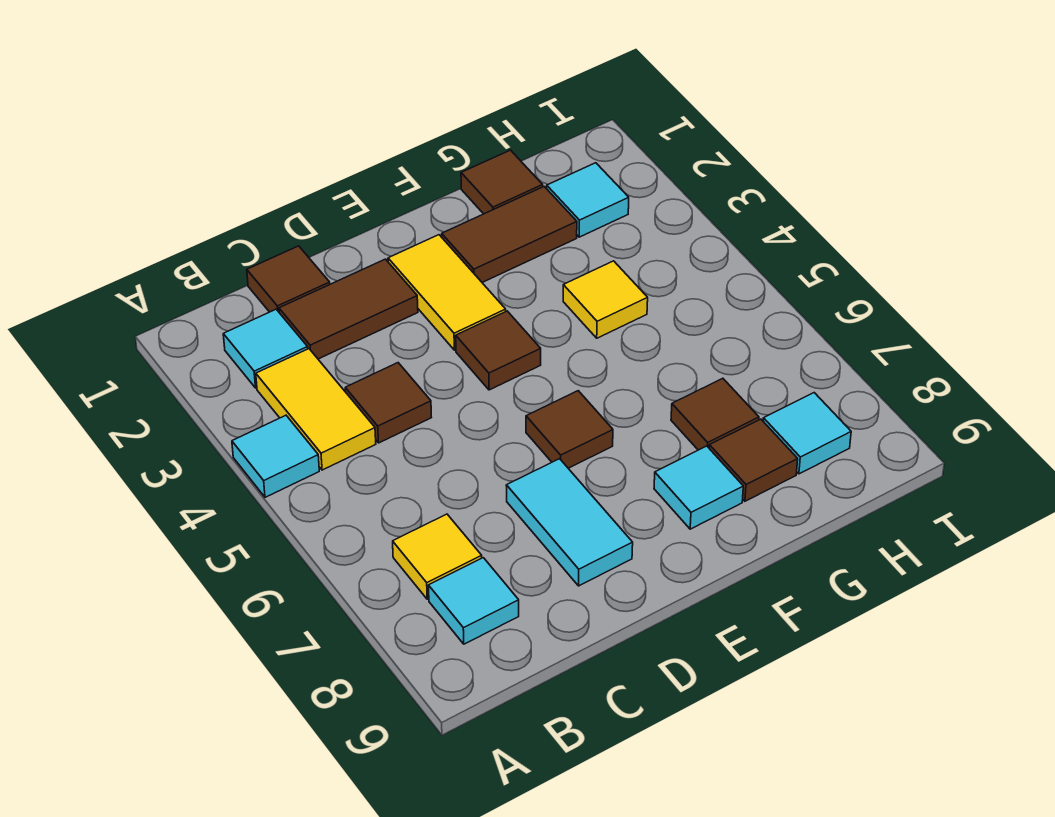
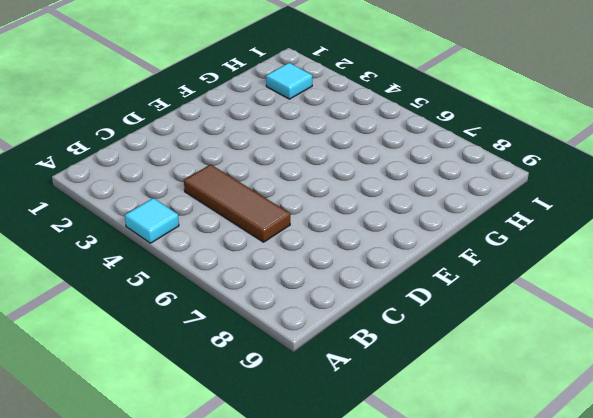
brown tile C4:C6 level 1 -> brown tile C4 level 1
none -> cyan tile B2 level 1
none -> yellow tile B3:B4 level 1
none -> yellow tile B7 level 1

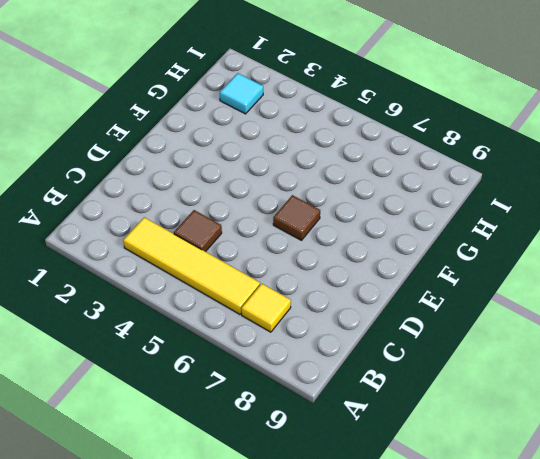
yellow tile B3:B6 level 1 -> yellow tile B3:B4 level 1
none -> cyan tile A4 level 1
none -> cyan tile B2 level 1
none -> cyan tile B8 level 1

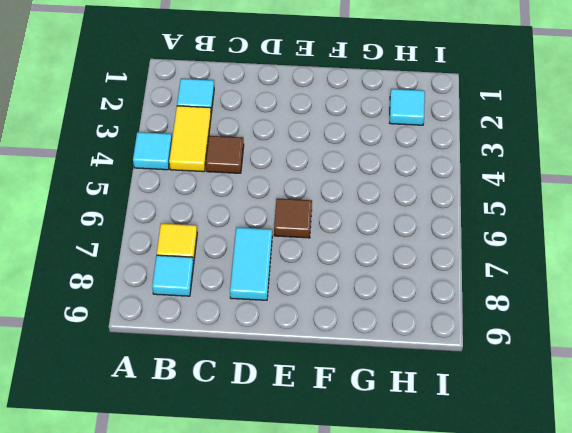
none -> brown tile C1 level 1
none -> brown tile C2:D2 level 1
none -> yellow tile E2:E3 level 1

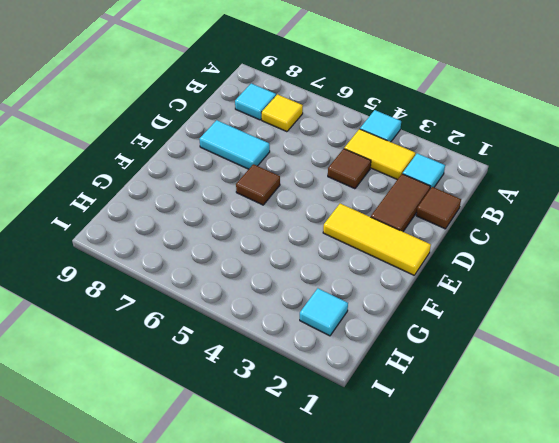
yellow tile E1:E3 level 1 -> yellow tile E2:E3 level 1
none -> brown tile E4 level 1
none -> brown tile F2:G2 level 1
none -> cyan tile F8 level 1

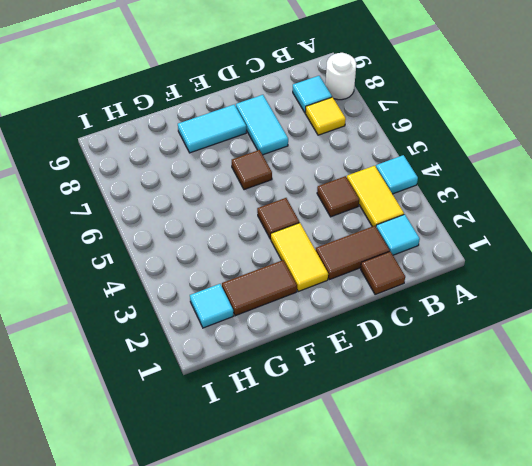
white round brick A8 level 1 -> none
cyan tile E8:F8 level 1 -> cyan tile F8 level 1
none -> brown tile G1 level 1
none -> yellow tile G4 level 1
none -> brown tile G7 level 1

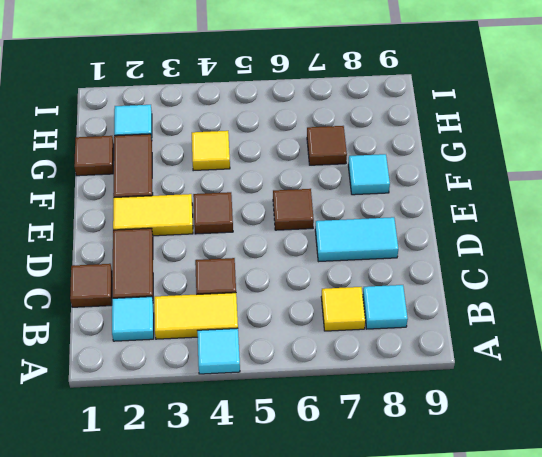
none -> brown tile G8 level 1
none -> cyan tile H8 level 1

